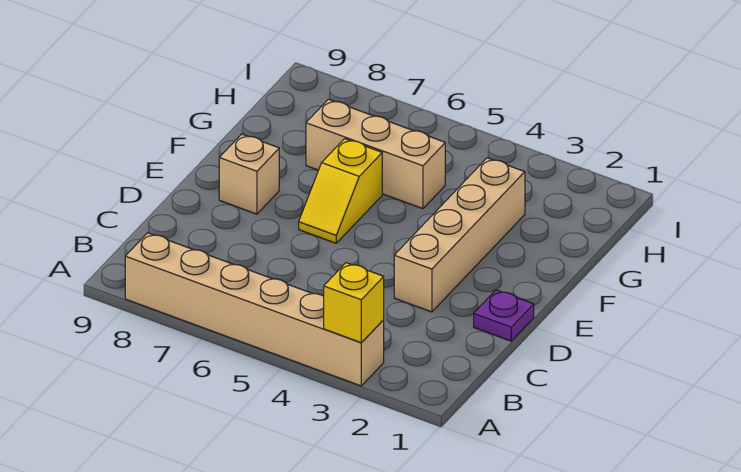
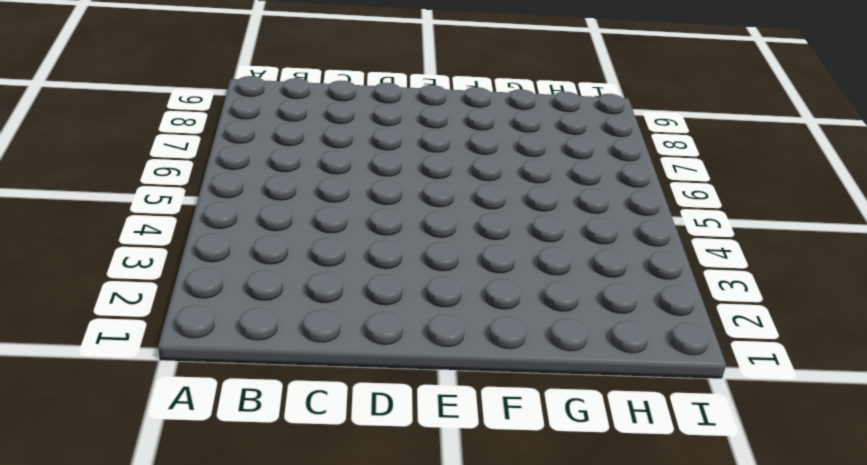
none -> tan brick A3:A8 level 1
none -> purple plate D1 level 1

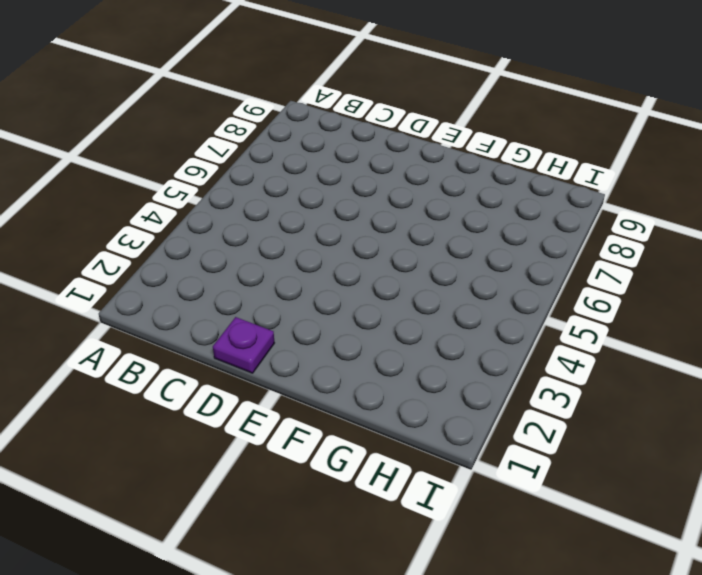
none -> tan brick A3:A8 level 1
none -> tan brick D3:G3 level 1

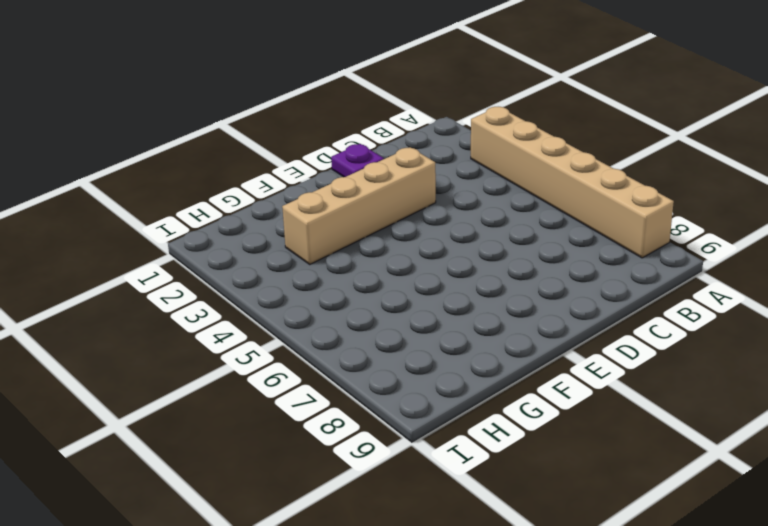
none -> yellow slope E6:F6 level 1 top F
none -> tan brick E8 level 1

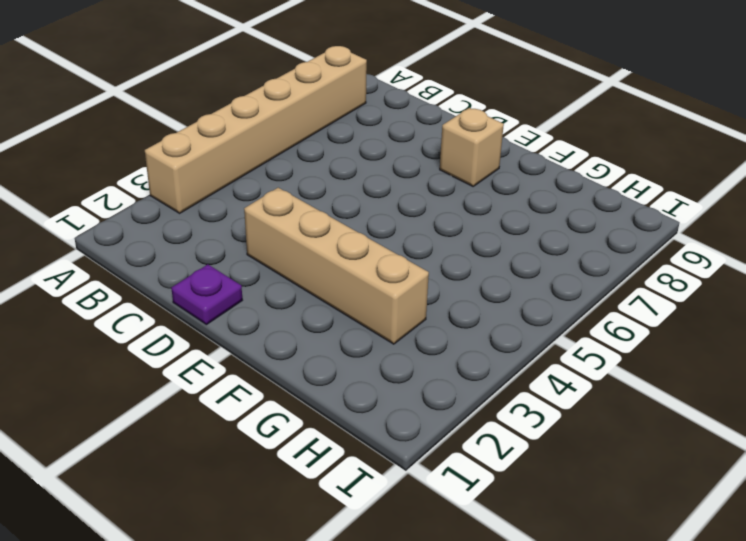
none -> yellow slope E6:F6 level 1 top F
none -> tan brick G5:G7 level 1

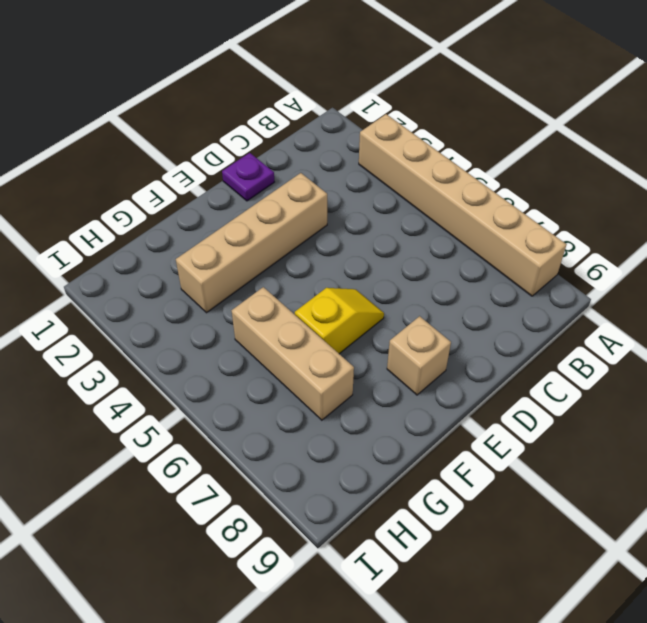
none -> yellow brick A3 level 2

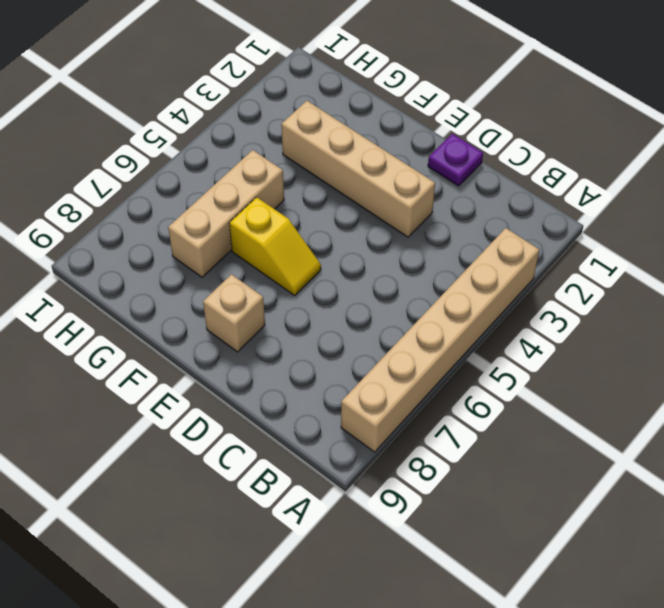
none -> yellow brick A3 level 2

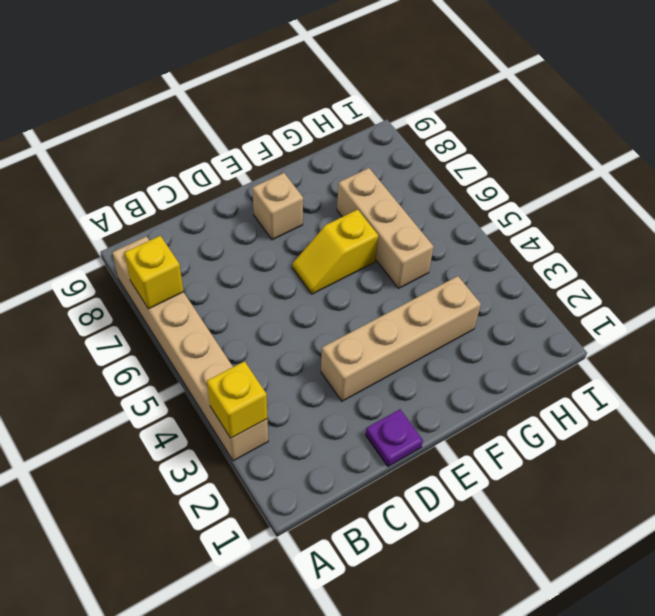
yellow brick A7 level 2 -> none

